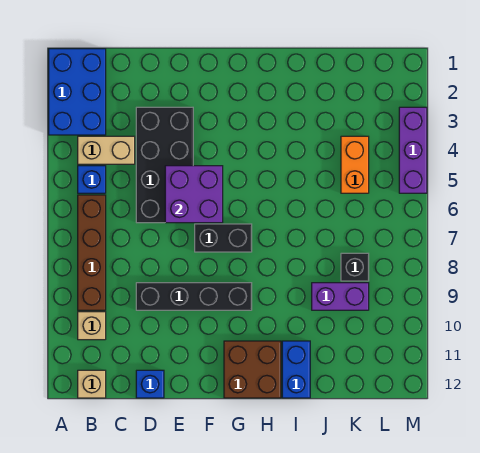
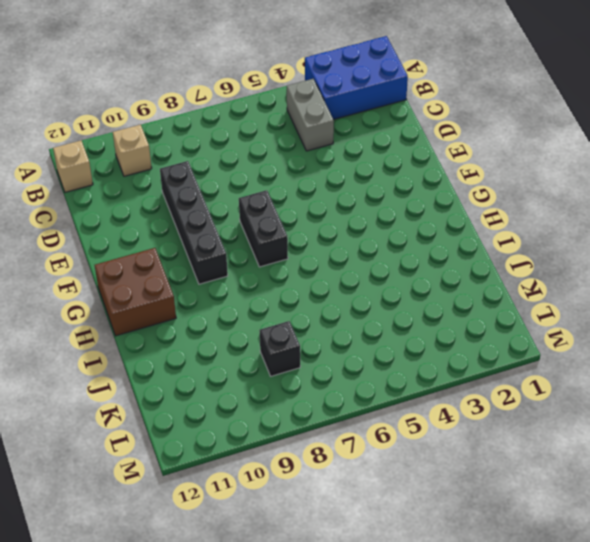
grey brick B4:C4 level 1 -> tan brick B4:C4 level 1
none -> blue brick B5 level 1
none -> brown brick B6:B9 level 1
none -> black brick D3:E6 level 1

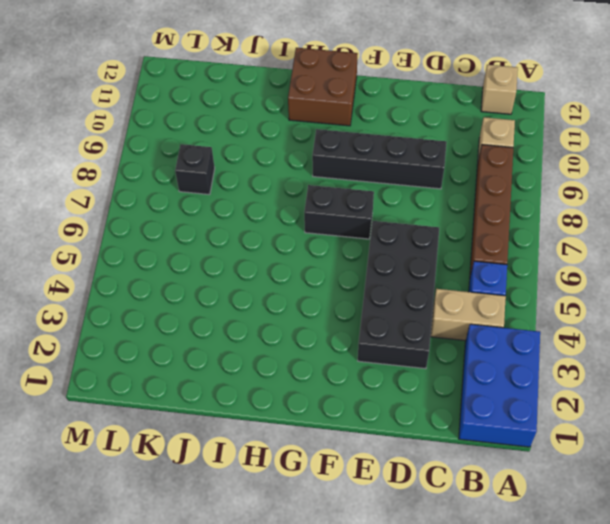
none -> blue brick D12 level 1
none -> blue brick I11:I12 level 1
none -> purple brick J9:K9 level 1

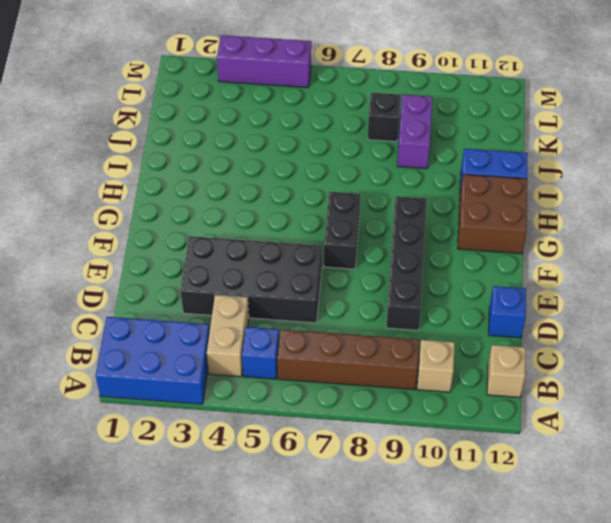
none -> orange brick K4:K5 level 1
none -> purple brick E5:F6 level 2

